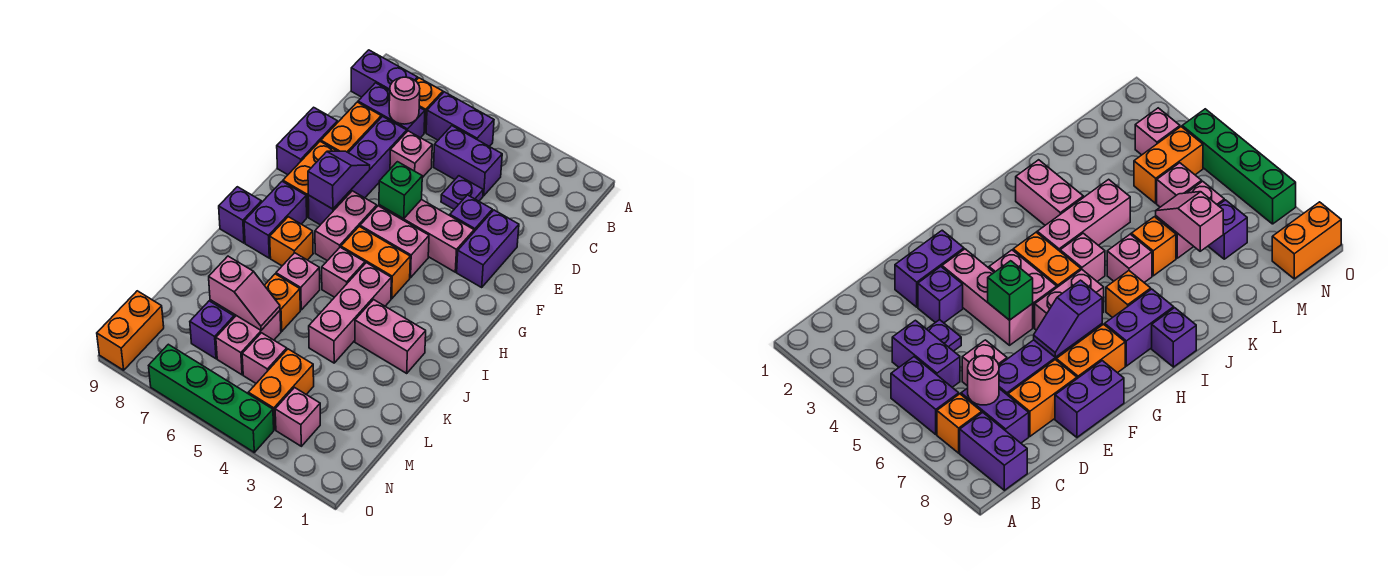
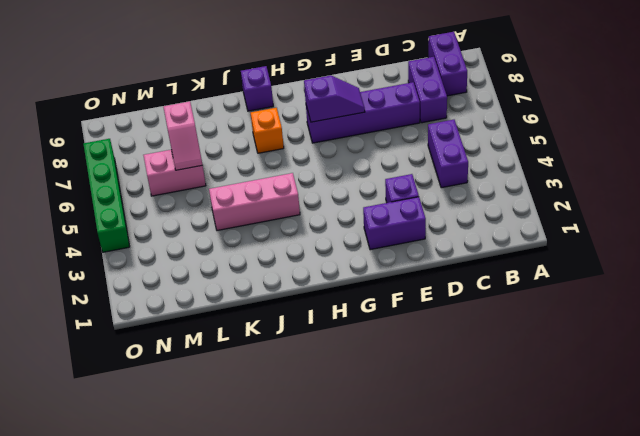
none -> purple brick B5:B6 level 1
none -> orange brick B7 level 1
none -> purple plate D4 level 1
none -> pink brick D6 level 1

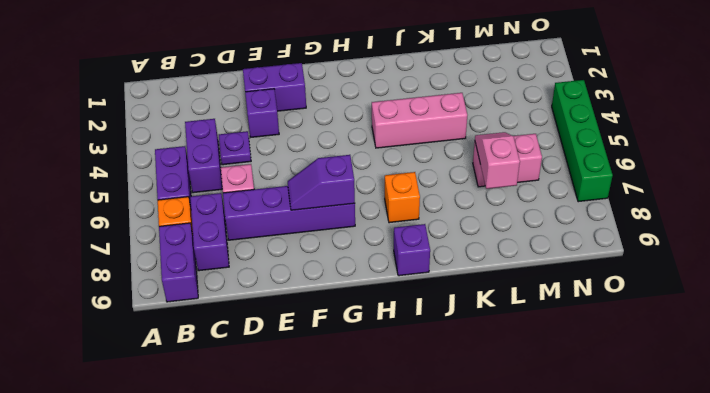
none -> orange brick D8:E8 level 1
none -> purple brick E9:F9 level 1
none -> pink brick F3:F5 level 1
none -> orange brick F8:G8 level 1

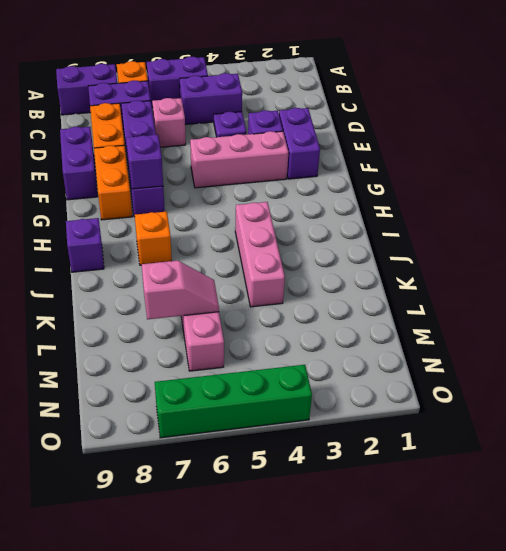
none -> pink brick G4:G5 level 1
none -> pink brick G6:H6 level 1
none -> orange brick H4:H5 level 1
none -> purple brick H8:I8 level 1

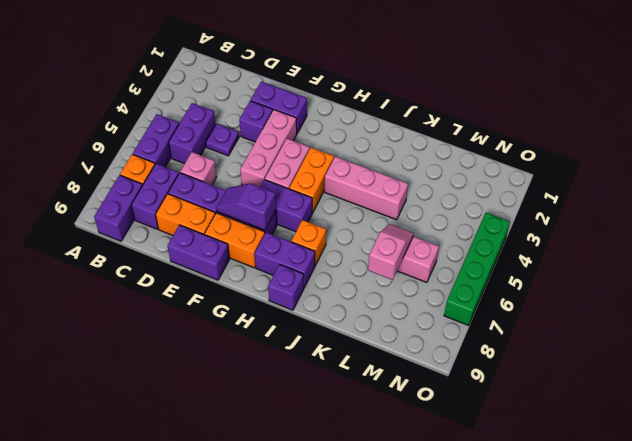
purple brick G6:H6 level 1 -> pink brick G6:H6 level 1
none -> pink brick I5 level 1
none -> pink brick J2:J3 level 1
none -> pink brick J6 level 1
none -> orange brick K6 level 1

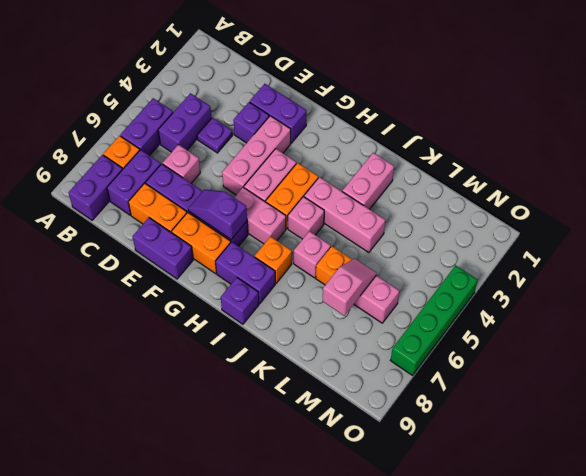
none -> orange brick M4:N4 level 1
none -> pink brick M5 level 1
none -> purple brick M7 level 1
none -> pink brick N3 level 1

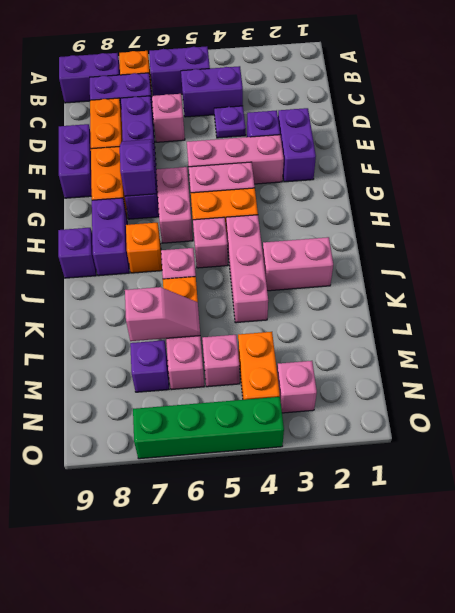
none -> orange brick N9:O9 level 1
none -> pink round brick C7 level 2
none -> green brick F5 level 2

